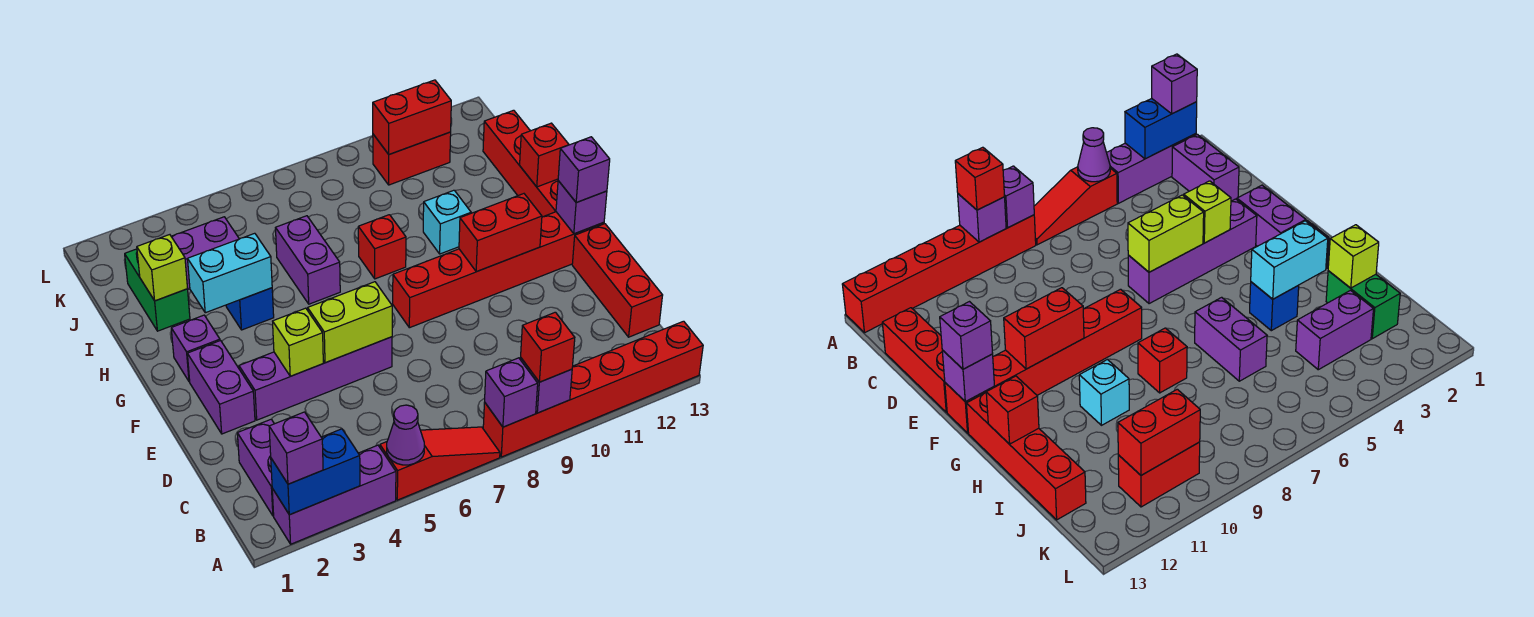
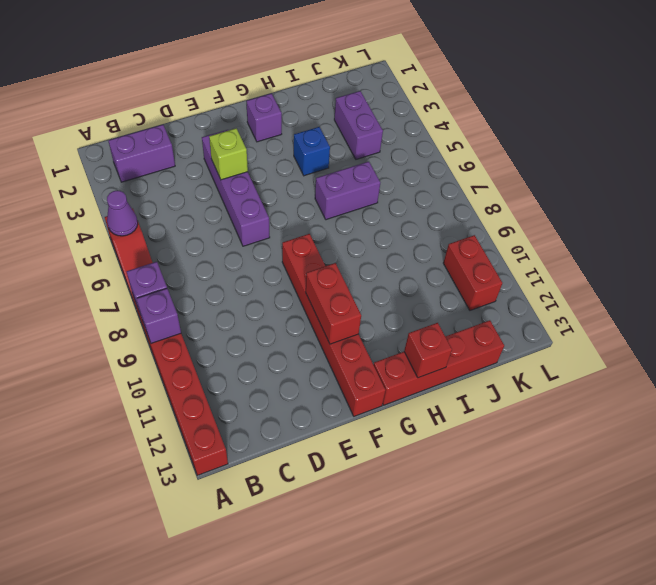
none -> purple brick A2:A4 level 1
none -> red brick C13:E13 level 1
none -> purple brick E2:F2 level 1
none -> red brick H8 level 1

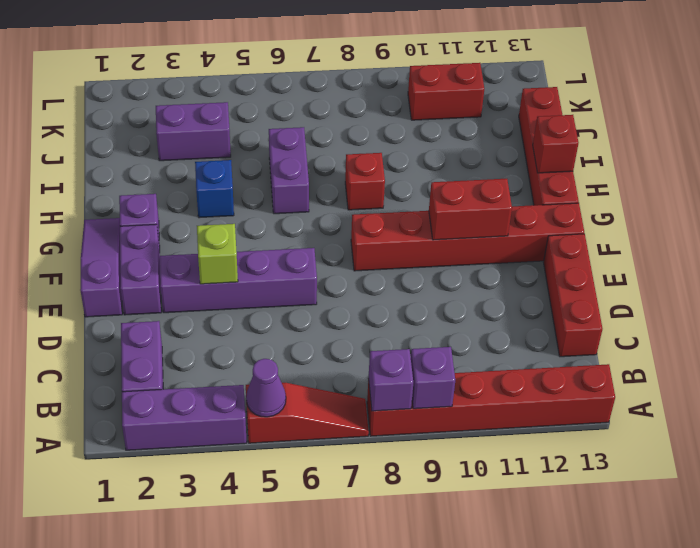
purple slope E1:G1 level 1 top E -> none
none -> cyan brick H10 level 1
none -> green brick I2:J2 level 1
none -> blue brick A2:A3 level 2
none -> lime brick E5:E6 level 2

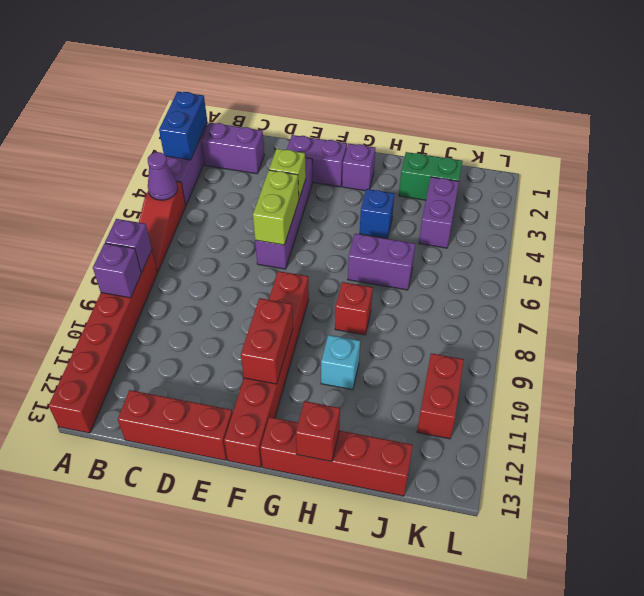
none -> purple brick F13 level 2
none -> cyan brick H3:H4 level 2
none -> lime brick I2 level 2
none -> red brick K10:K11 level 2

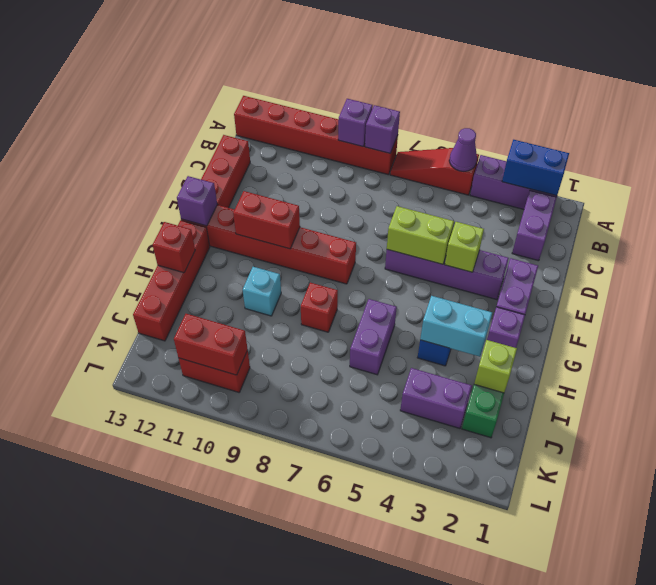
none -> purple brick A2 level 3
none -> red brick A9 level 3
none -> purple brick F13 level 3

